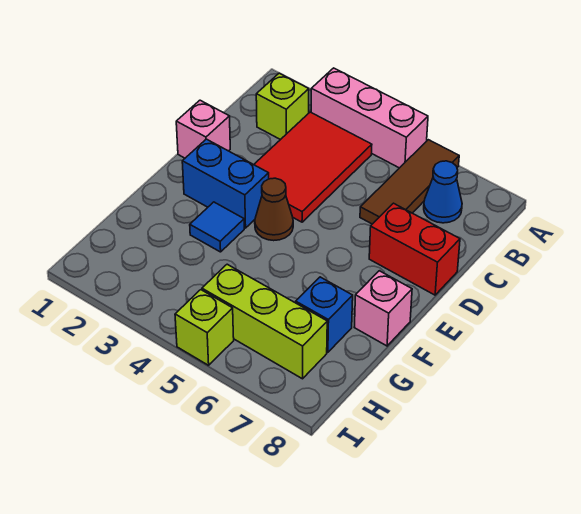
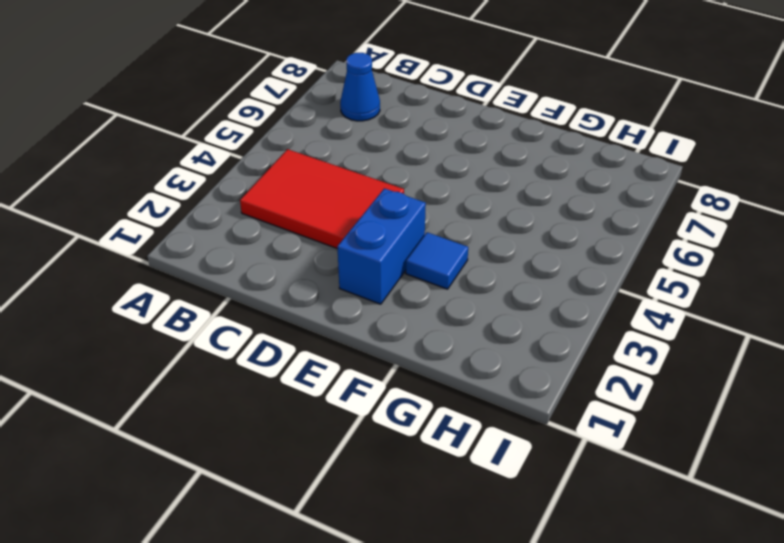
none -> pink brick A3:A5 level 1
none -> brown tile A6:C6 level 1
none -> lime brick B2 level 1

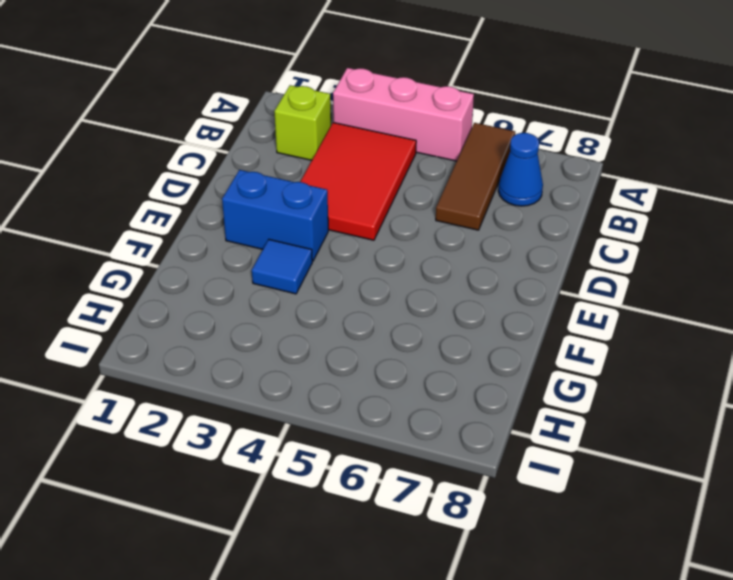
none -> pink brick D1 level 1
none -> red brick D7:D8 level 1
none -> brown cone E4 level 1

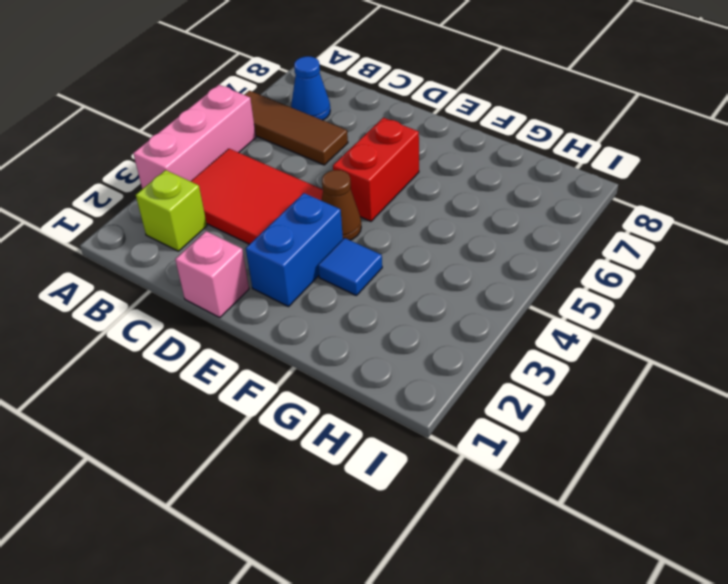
red brick E5:E6 level 1 -> red brick D7:D8 level 1
none -> pink brick F8 level 1
none -> blue brick G7 level 1
none -> lime brick H5:H7 level 1

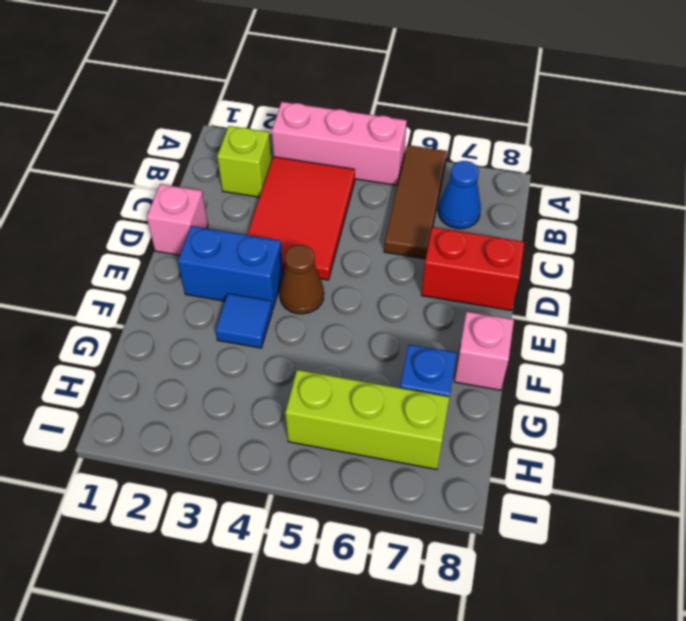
none -> lime brick I5 level 1

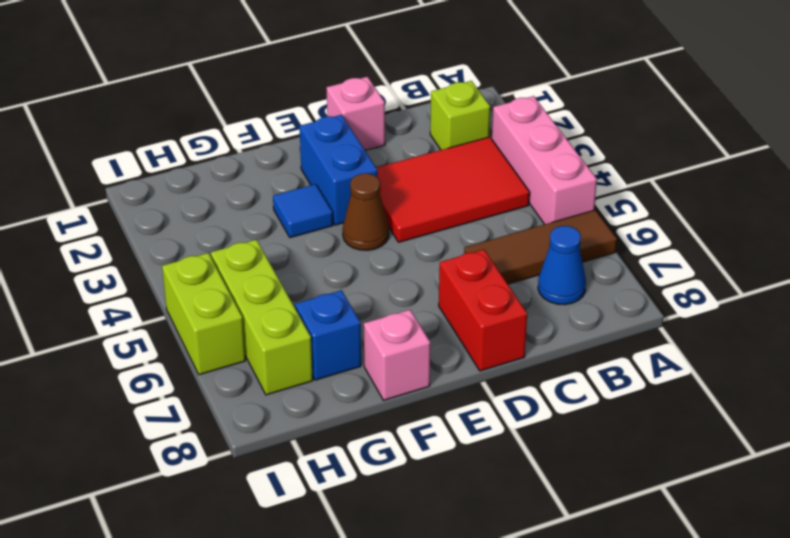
lime brick I5:I6 level 1 -> lime brick I5 level 1

